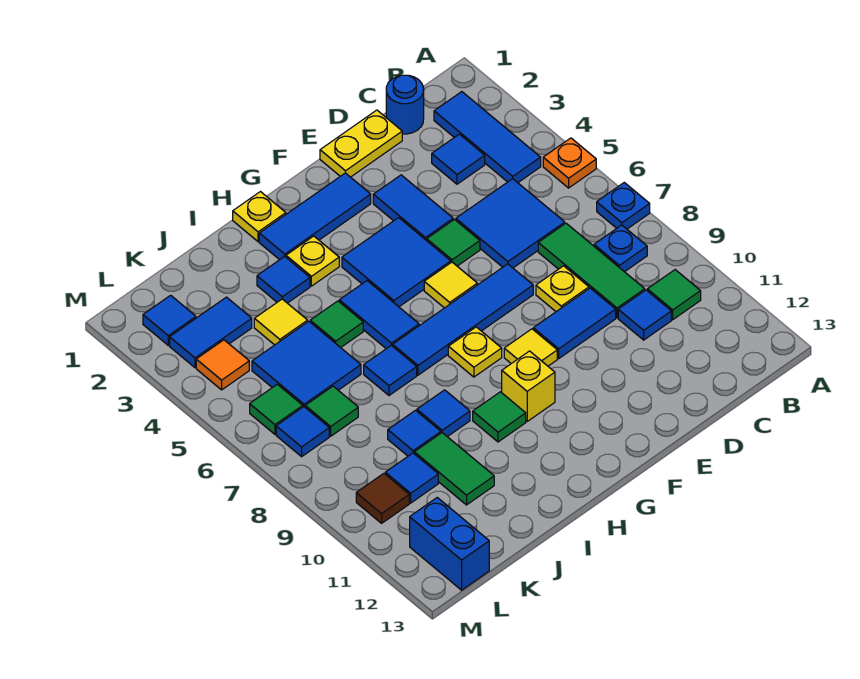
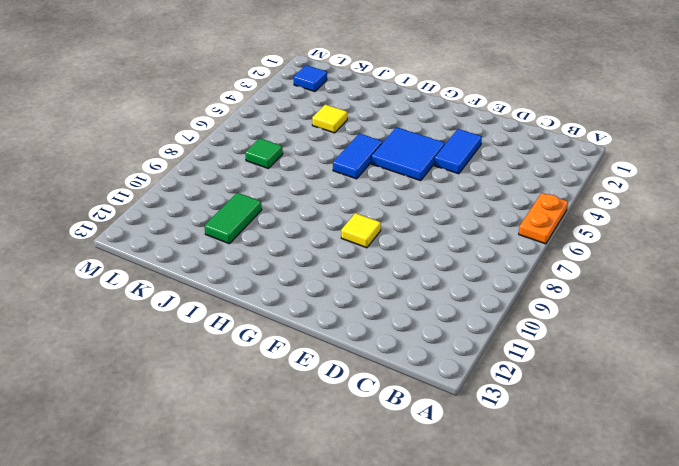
orange plate A5:A6 level 1 -> orange plate A5 level 1
none -> blue plate A7 level 1
none -> blue tile B2:B4 level 1
none -> blue plate B8 level 1
none -> green tile B10 level 1

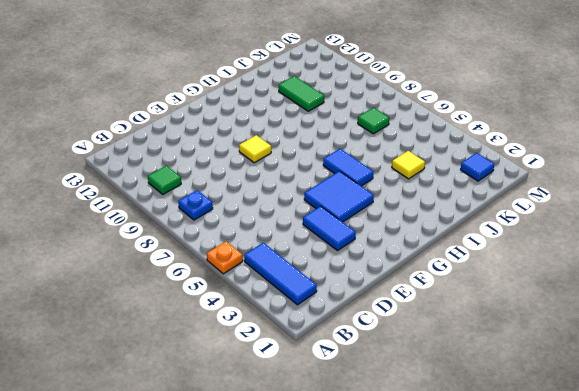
none -> blue plate A7 level 1
none -> blue round brick C1 level 1
none -> blue tile C3 level 1
none -> blue tile C5:D6 level 1

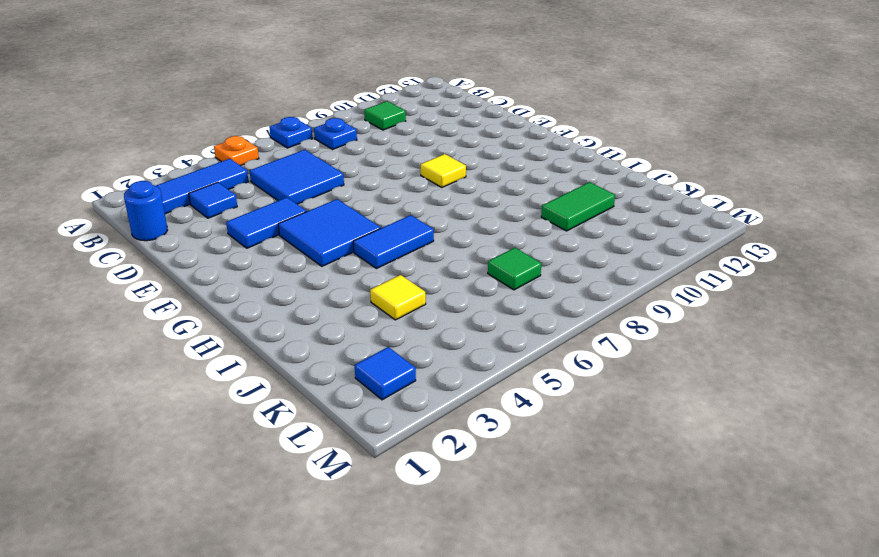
none -> green tile C7:C9 level 1
none -> blue tile C10 level 1
none -> yellow plate D1:E1 level 1
none -> yellow plate D8 level 1

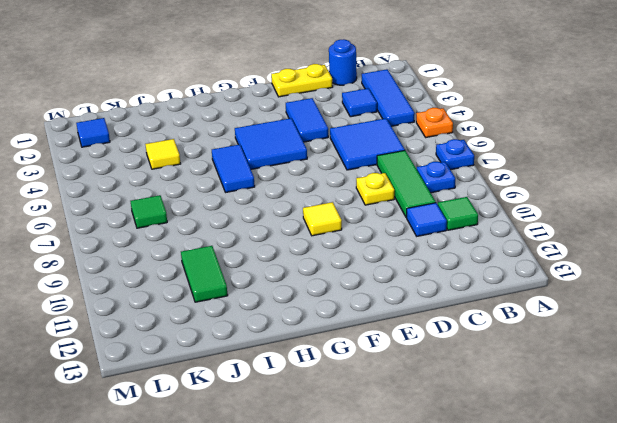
none -> blue tile D9:E9 level 1
none -> green tile E5 level 1
none -> blue tile E7:H7 level 1
none -> blue tile F2:H2 level 1

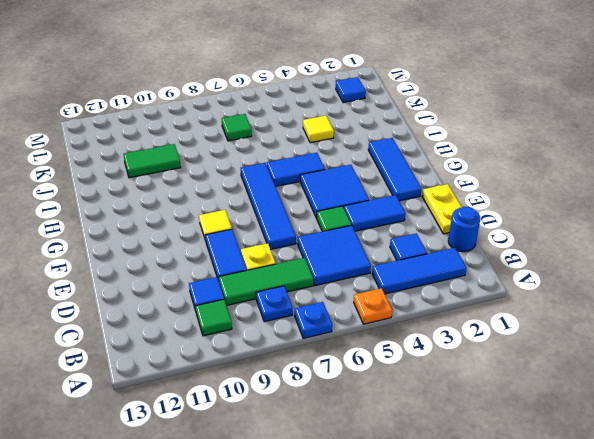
none -> yellow tile F6 level 1
none -> yellow plate G8 level 1
none -> yellow brick G10 level 1
none -> yellow plate H1 level 1

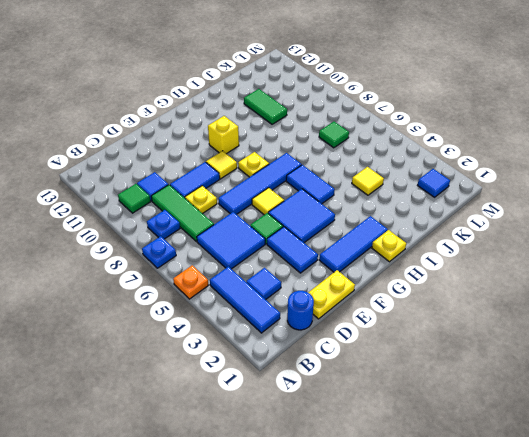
none -> yellow plate H3 level 1
none -> green tile H10 level 1
none -> blue tile I3 level 1
none -> green tile I5 level 1

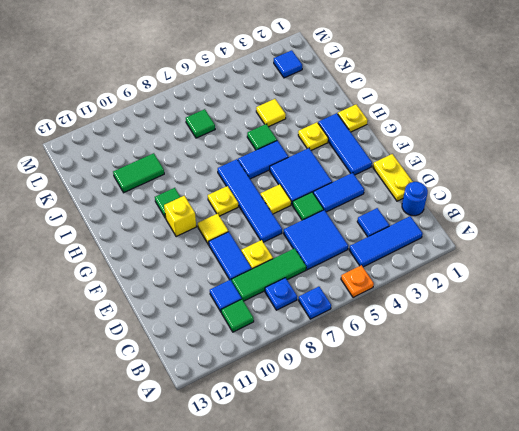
none -> blue tile I3 level 1
none -> blue tile I7 level 1
none -> blue tile I9 level 1
none -> blue tile J5:K6 level 1

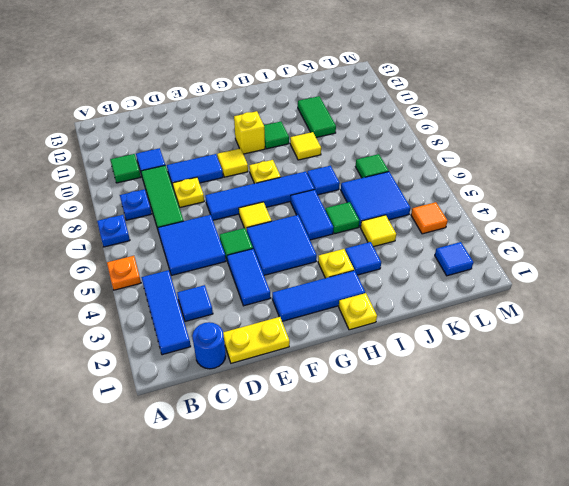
yellow tile I9 level 1 -> blue tile I9 level 1
none -> blue tile J9 level 1
none -> blue tile K3:L3 level 1
none -> blue tile K10 level 1
none -> green tile L6 level 1

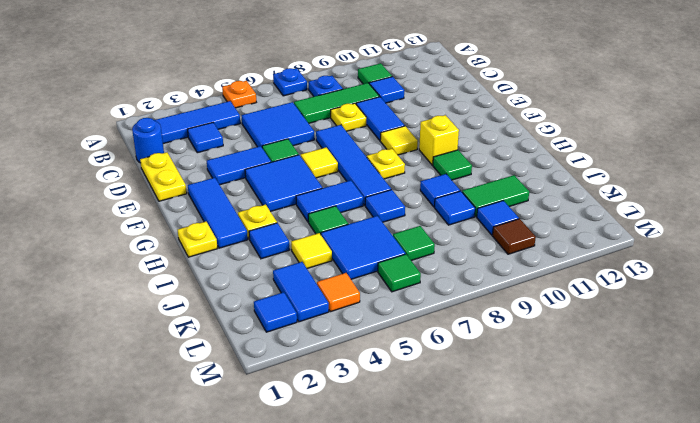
none -> blue tile L7 level 1
none -> blue brick L12:L13 level 1

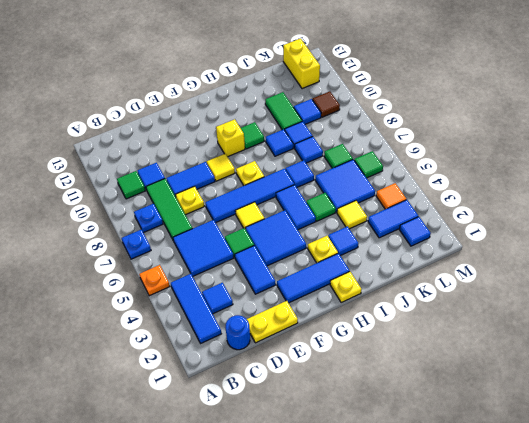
blue tile J8 level 1 -> blue tile L7 level 1
yellow brick L12:L13 level 1 -> blue brick L12:L13 level 1

